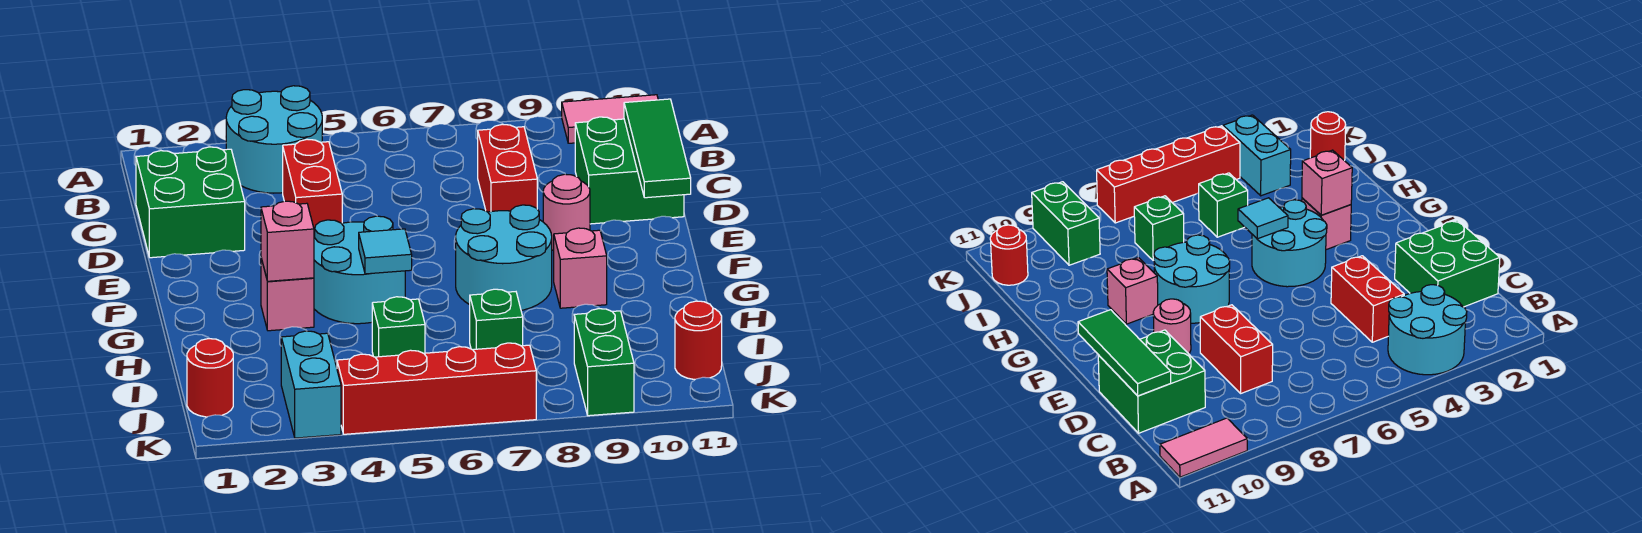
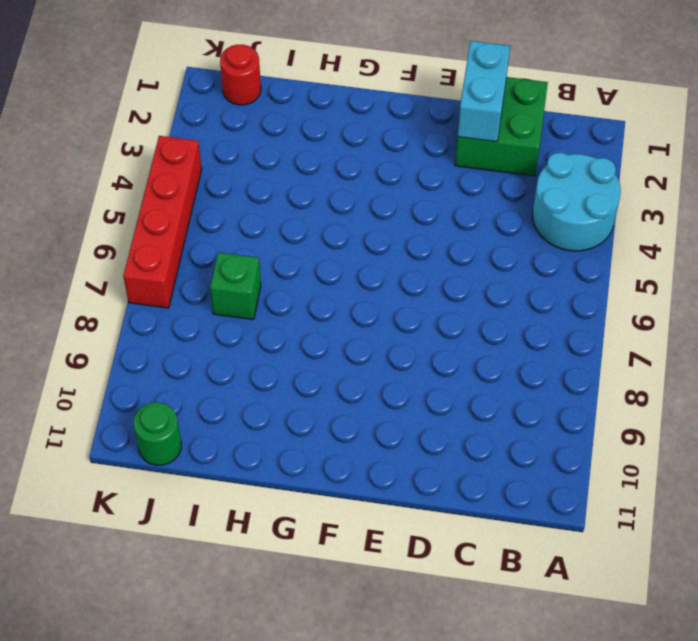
cyan brick D1:D2 level 2 -> cyan brick J3:K3 level 1
green round brick J11 level 1 -> red round brick J11 level 1
none -> pink tile A10:A11 level 1
none -> red brick C4:D4 level 1
none -> red brick C8:D8 level 1

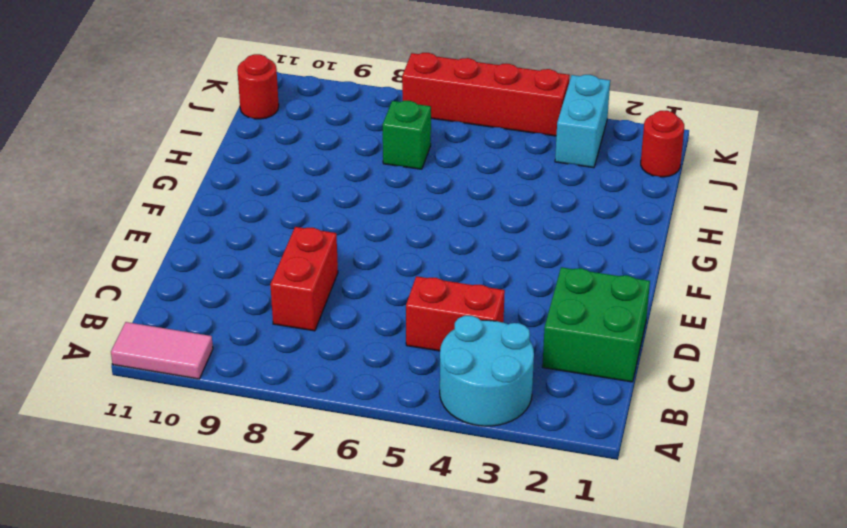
red brick C4:C5 level 1 -> red brick C4:D4 level 1
none -> green brick C10:D11 level 1
none -> pink round brick E9 level 1
none -> cyan round brick F4:G5 level 1

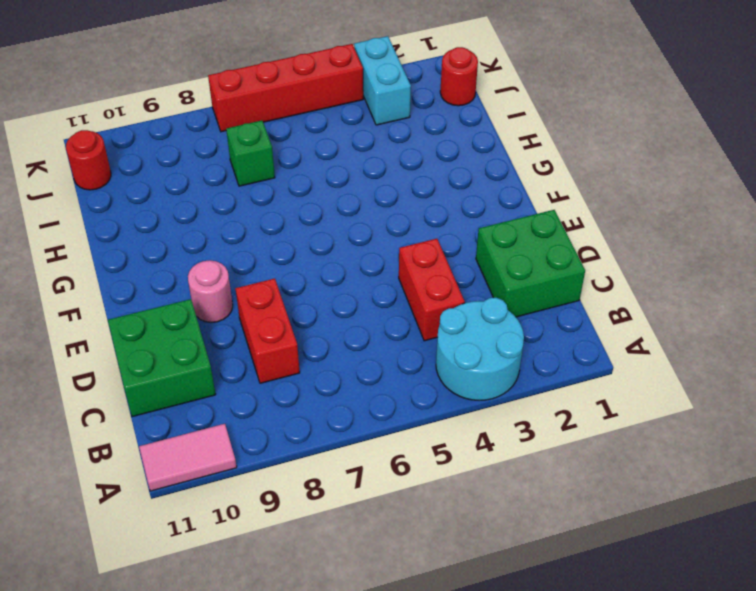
none -> cyan round brick F4:G5 level 1
none -> cyan round brick F7:G8 level 1
none -> pink brick G3 level 1

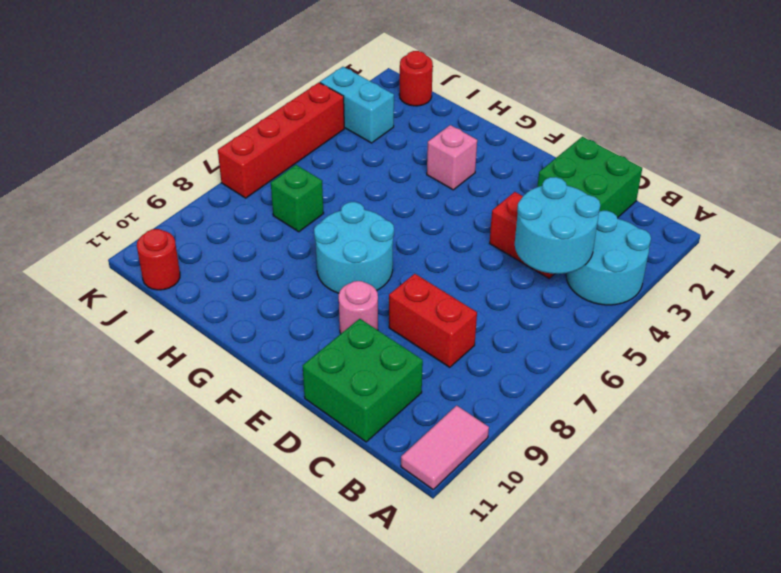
cyan round brick B4:C5 level 2 -> cyan round brick F4:G5 level 1
none -> pink brick G9 level 1
none -> green brick I5 level 1
none -> green brick J9:K9 level 1

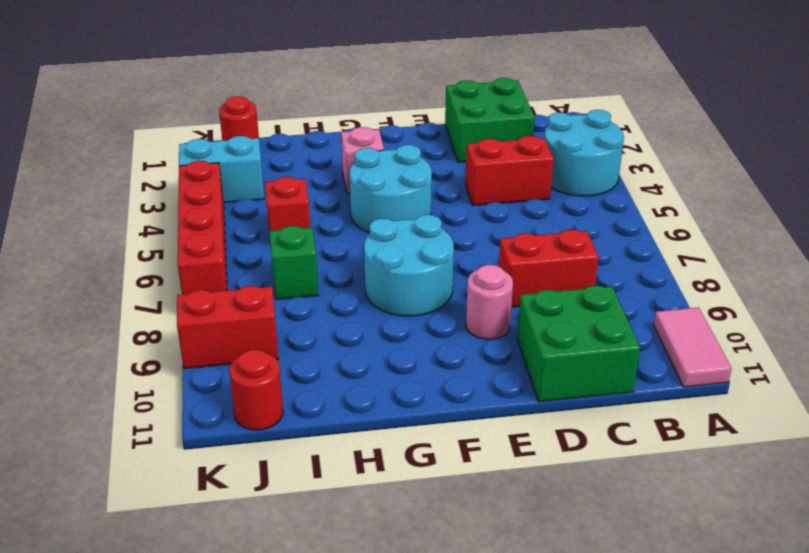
red brick I5 level 1 -> green brick I5 level 1
red brick J9:K9 level 1 -> green brick J9:K9 level 1
none -> pink brick G9 level 1
none -> green tile C11:E11 level 2
none -> pink brick G3 level 2

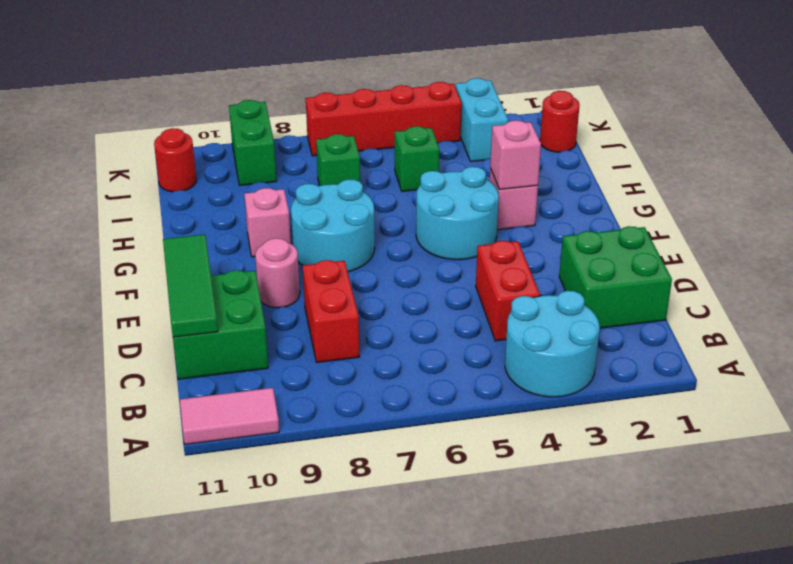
none -> cyan tile G5 level 2

